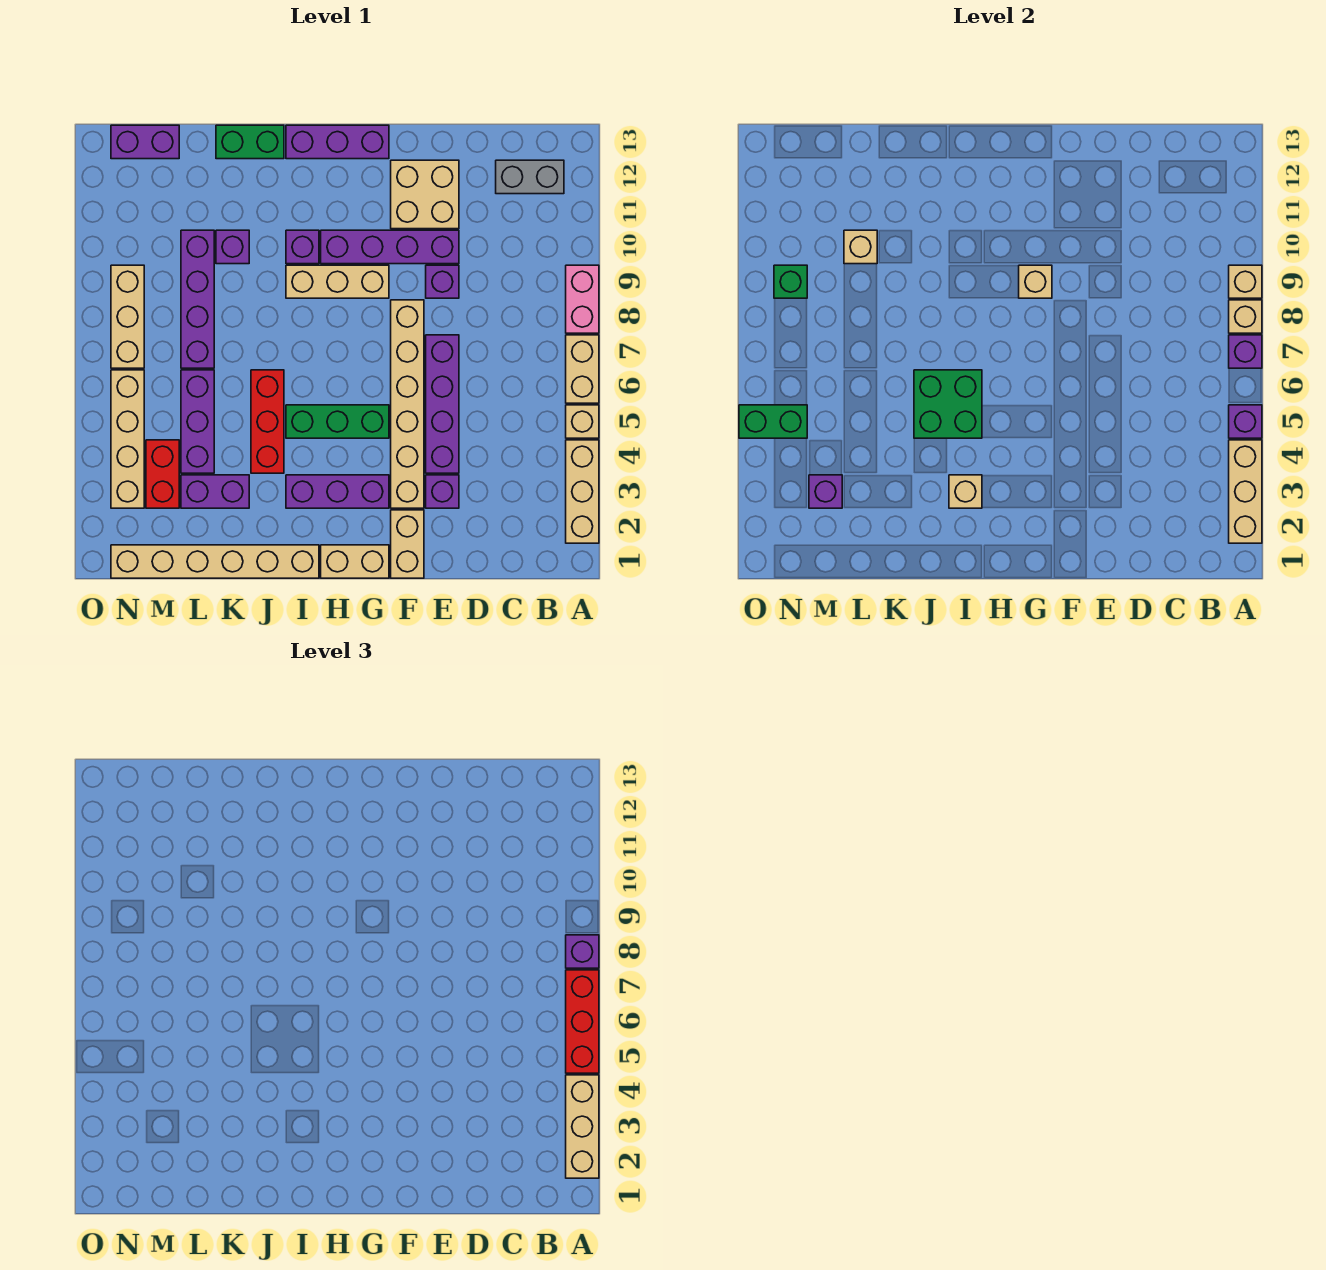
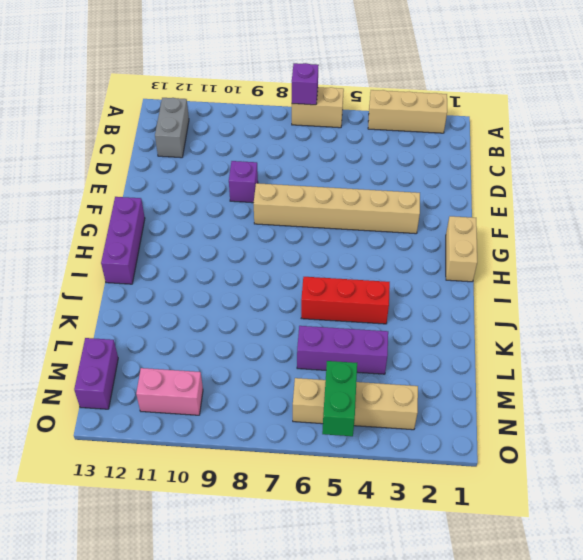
pink brick N10:N11 level 1 -> pink brick A8:A9 level 1
none -> tan brick A5 level 1
none -> purple brick E3 level 1
none -> purple brick E4:E7 level 1
none -> purple brick E10:H10 level 1

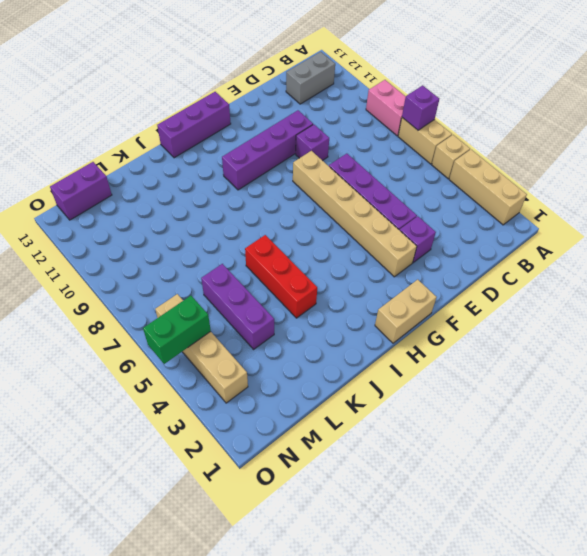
none -> tan brick E11:F12 level 1
none -> tan brick F1:F2 level 1
none -> purple brick G3:I3 level 1
none -> green brick G5:I5 level 1

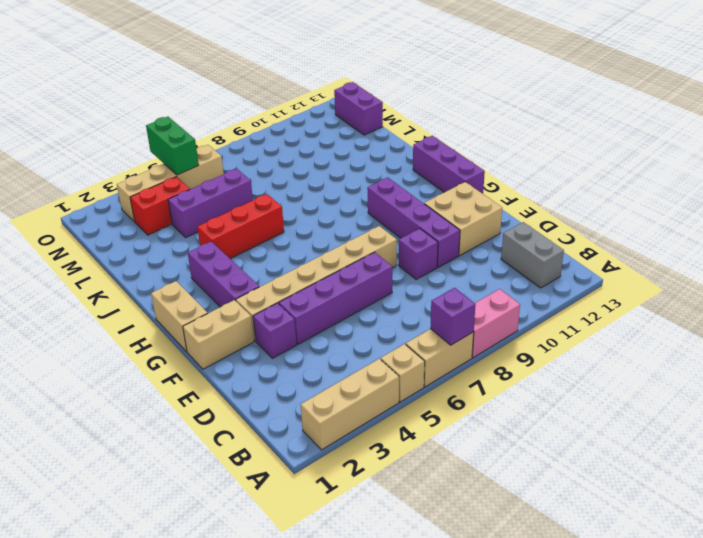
none -> green brick G5:I5 level 1
none -> tan brick G9:I9 level 1
none -> tan brick I1:N1 level 1
none -> purple brick I10 level 1

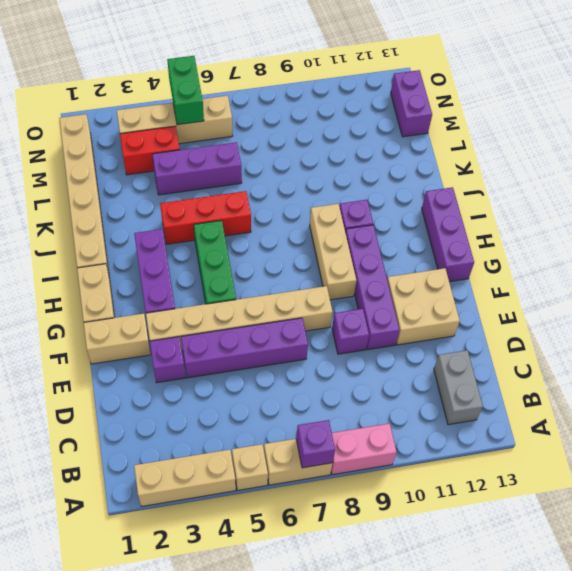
none -> green brick J13:K13 level 1
none -> purple brick K3:L3 level 1
none -> purple brick K10 level 1
none -> purple brick L7:L10 level 1

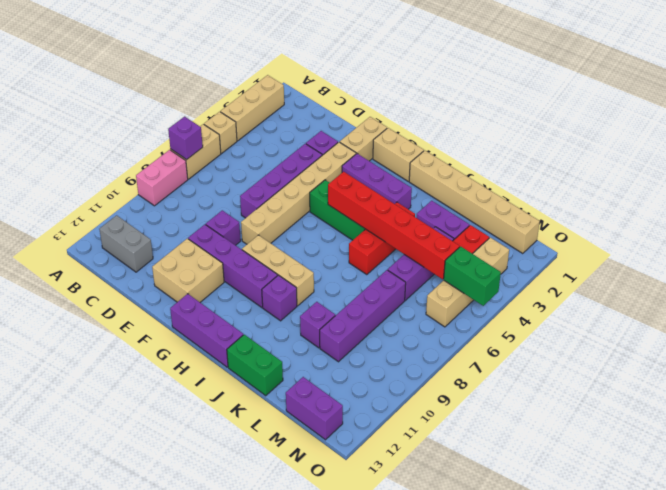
red brick H5:M5 level 2 -> green brick I5:J6 level 2
none -> tan brick N7:N9 level 1
none -> tan brick A2:A4 level 2
none -> purple brick A5 level 2
none -> tan brick A8 level 2

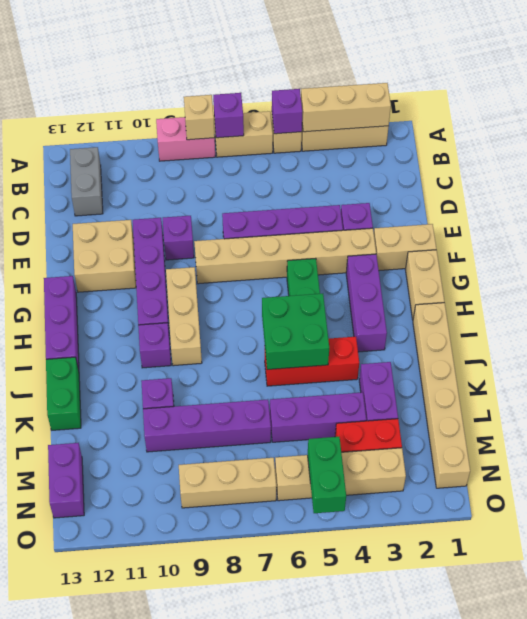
none -> tan brick A9 level 2
none -> tan brick G9 level 2
none -> tan brick I3 level 2
none -> tan brick L10 level 2

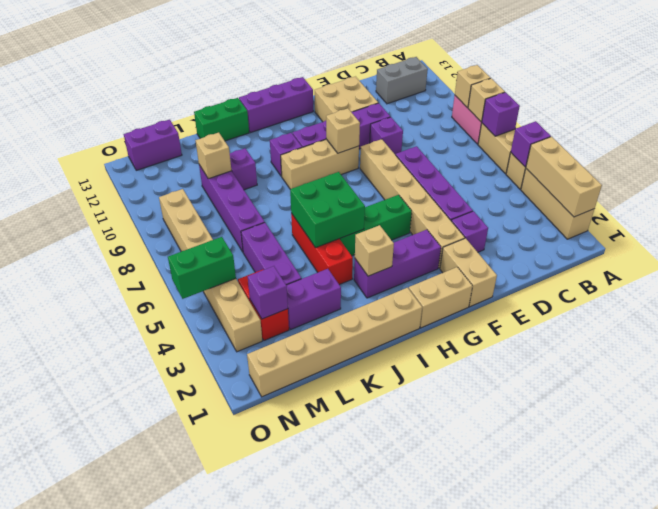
none -> green brick N9 level 2
none -> tan brick A2:A4 level 3
none -> red brick A5:A7 level 3
none -> purple brick A8 level 3

